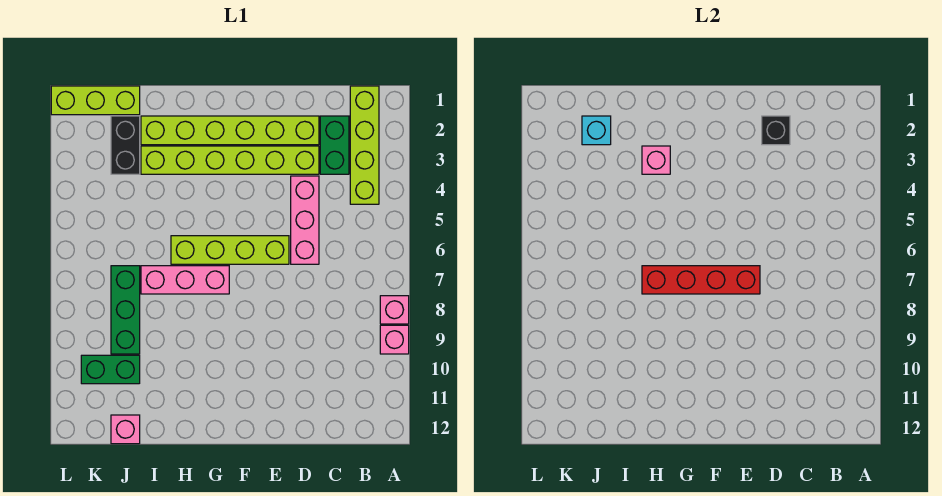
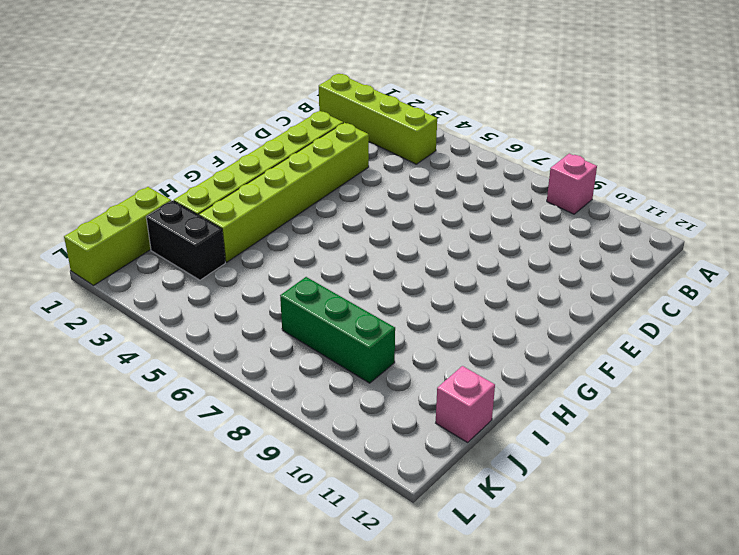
none -> pink brick A8 level 1
none -> green brick C2:C3 level 1
none -> pink brick D4:D6 level 1

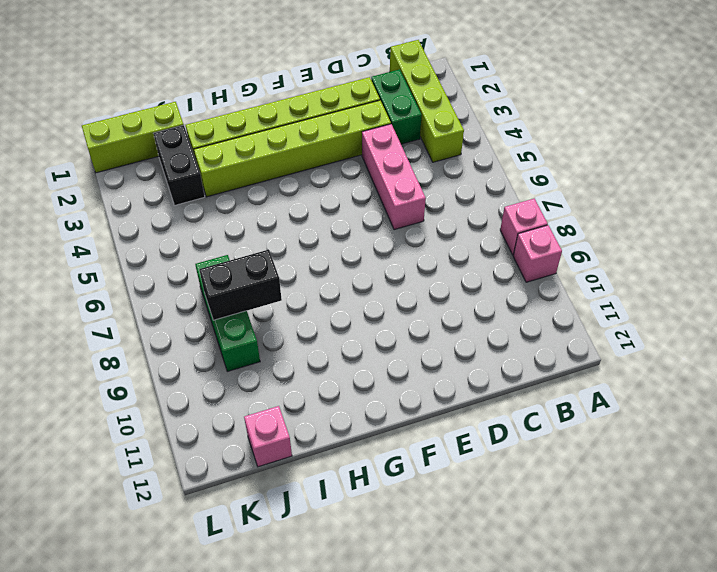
black brick I8:J8 level 2 -> none
none -> lime brick E6:H6 level 1
none -> pink brick G7:I7 level 1
none -> green brick J10:K10 level 1

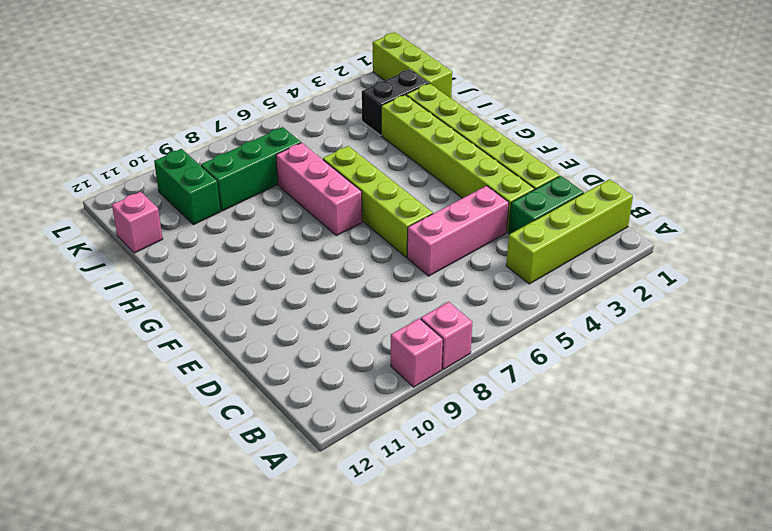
none -> black brick D2 level 2
none -> red brick E7:H7 level 2
none -> pink brick H3 level 2

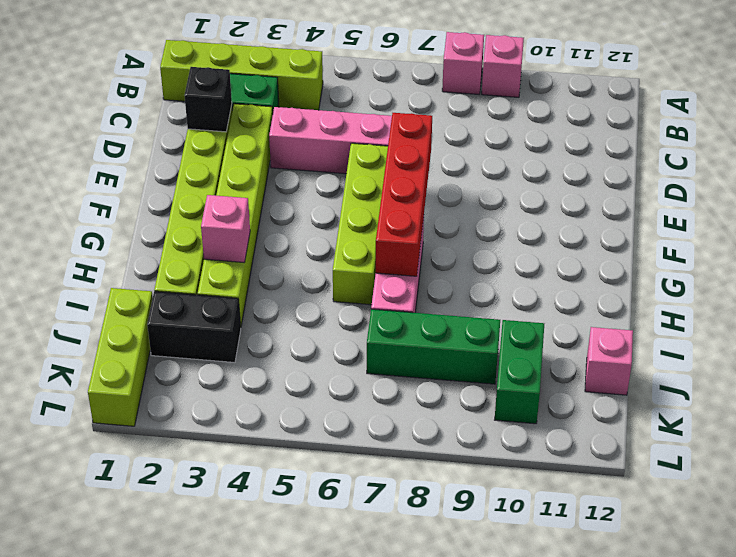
none -> cyan brick J2 level 2

